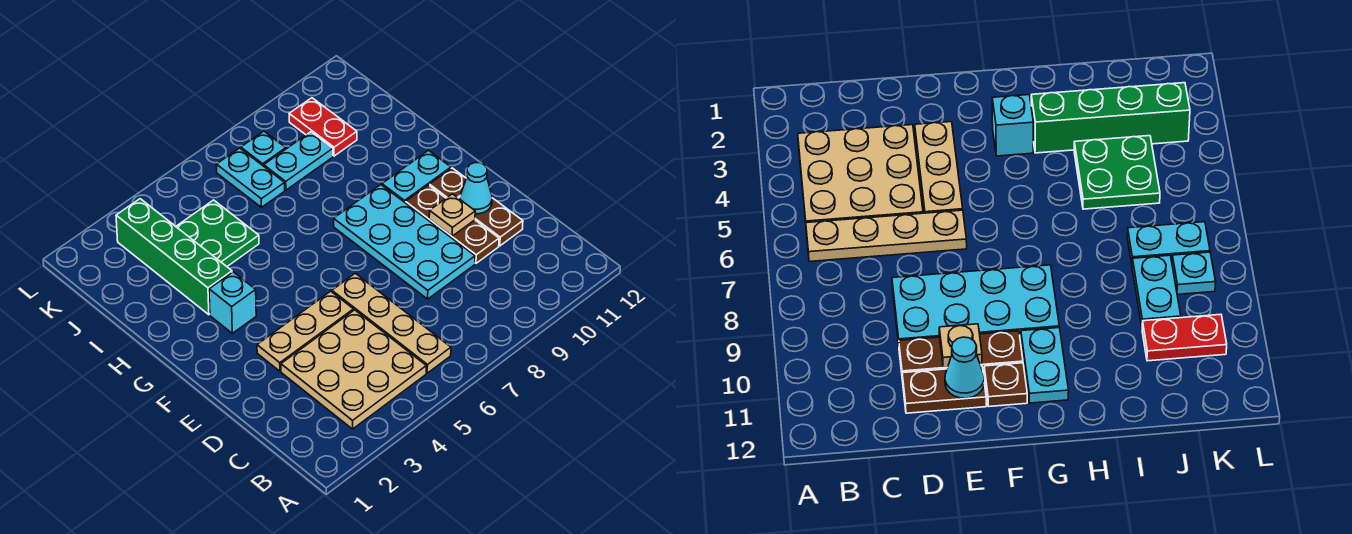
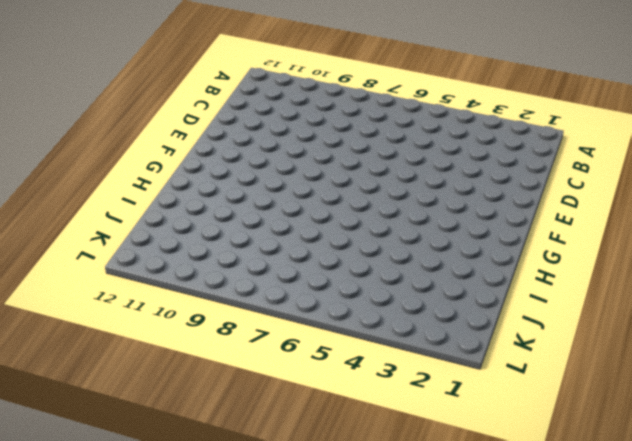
none -> tan plate B3:D5 level 1
none -> tan plate B6:E6 level 1
none -> cyan plate D8:G9 level 1

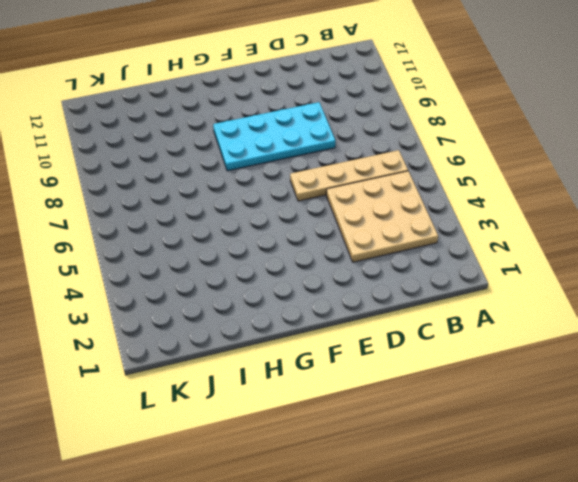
none -> brown plate D10:F10 level 1
none -> brown plate D11:E11 level 1
none -> tan plate E3:E5 level 1

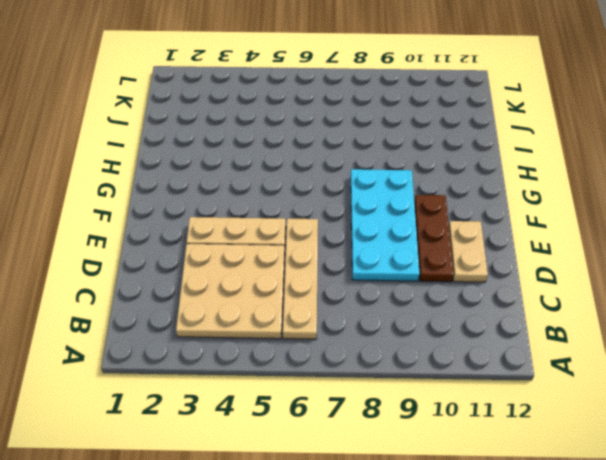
tan plate D11:E11 level 1 -> brown plate D11:E11 level 1
none -> brown plate F11 level 1
none -> cyan brick G3 level 1
none -> cyan plate G10:G11 level 1

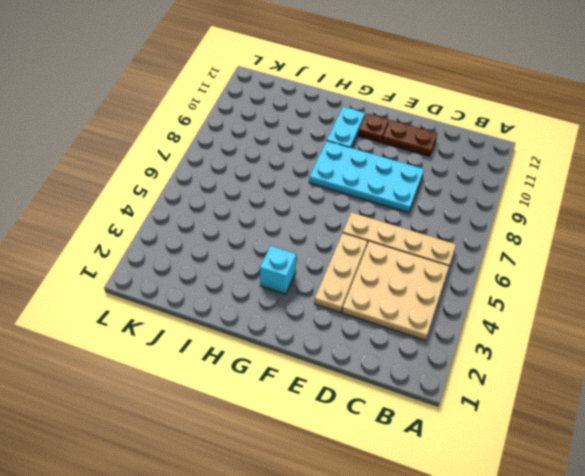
none -> brown plate D10:F10 level 1
none -> green brick H3:K3 level 1
none -> green plate I4:J5 level 1

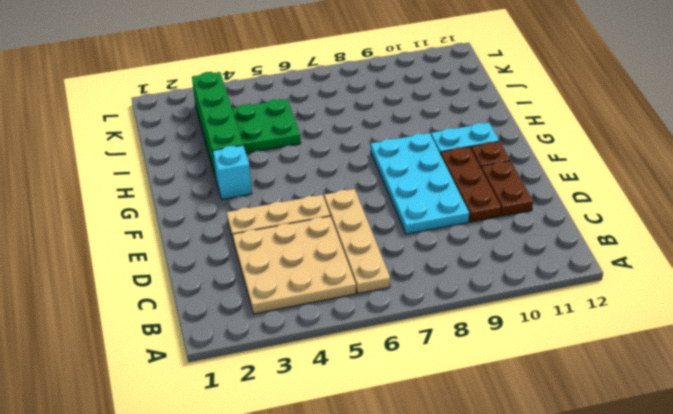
none -> cyan plate J7:K7 level 1
none -> cyan plate J8:J9 level 1
none -> red plate J10:K10 level 1

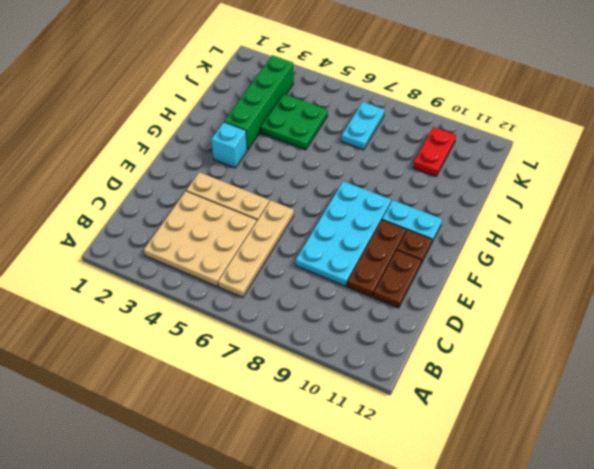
none -> cyan plate J8:J9 level 1
none -> cyan plate K8 level 1
none -> tan plate E10 level 2

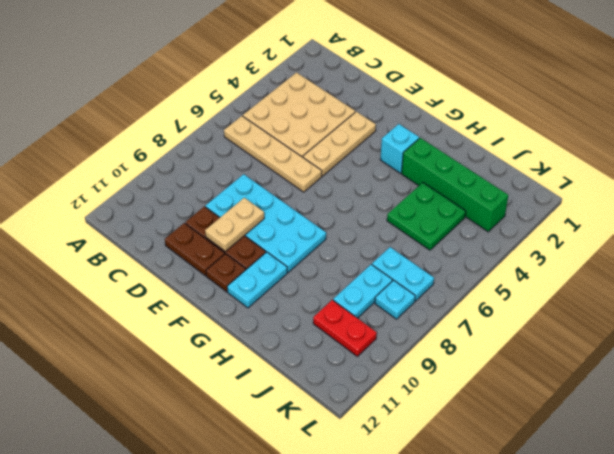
tan plate E9:E10 level 2 -> tan plate E10 level 2
none -> cyan cone E11 level 2

